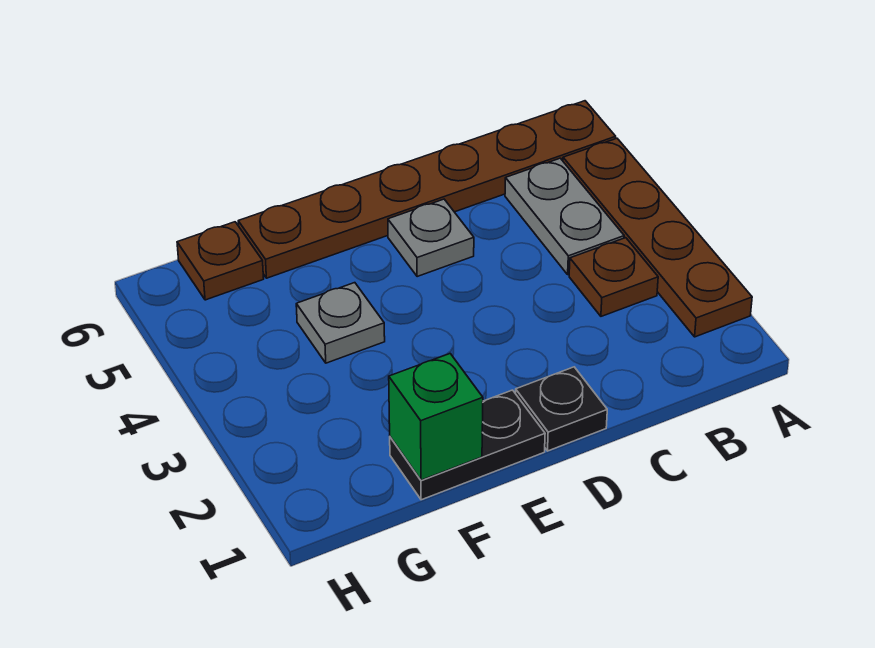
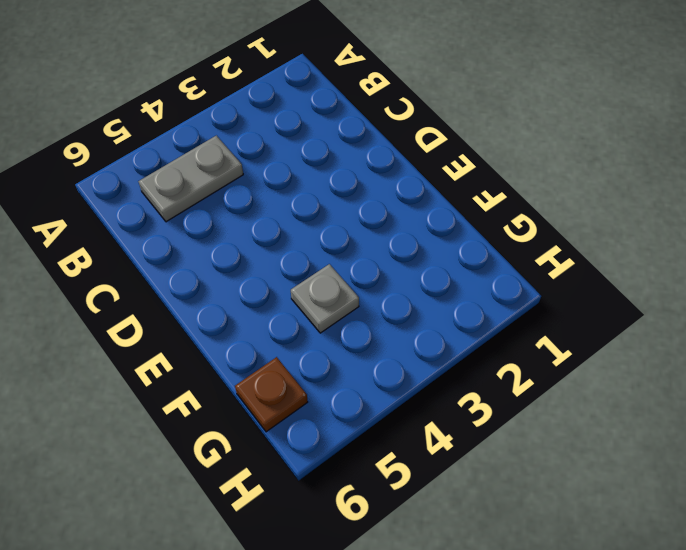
none -> brown plate A2:A5 level 1
none -> brown plate A6:F6 level 1

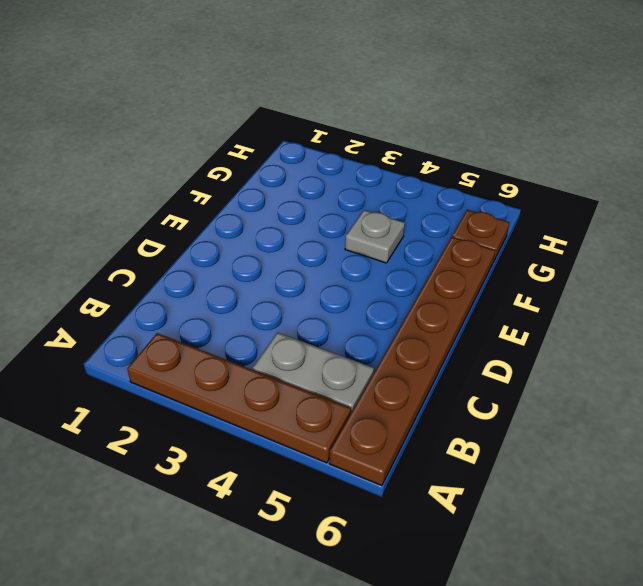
none -> brown plate B3 level 1
none -> black plate D1 level 1

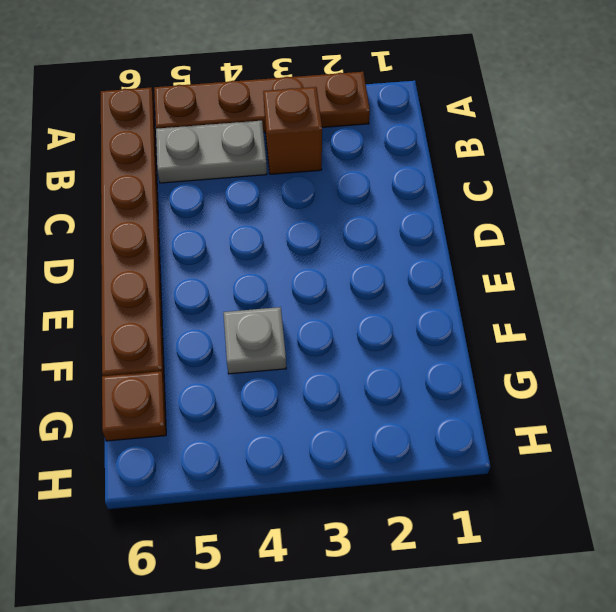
brown brick B3 level 1 -> brown plate B3 level 1
none -> black plate D1 level 1
none -> grey plate D5 level 1

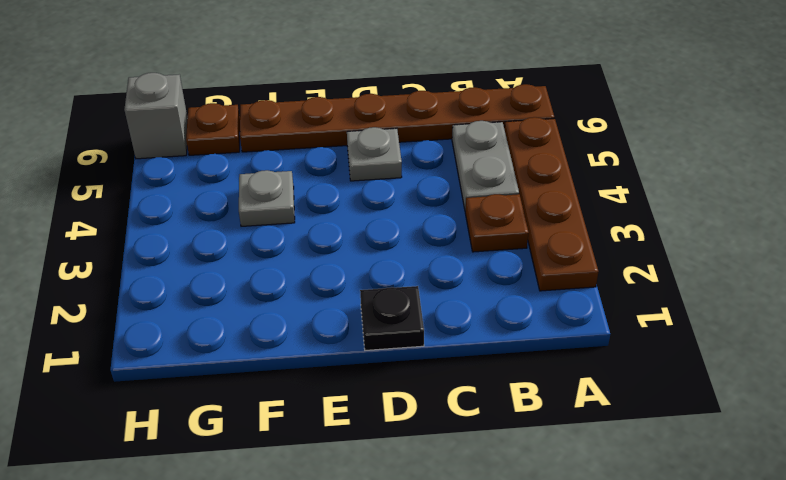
grey brick H6 level 1 -> none
none -> black plate E1:F1 level 1
none -> green brick F1 level 2

